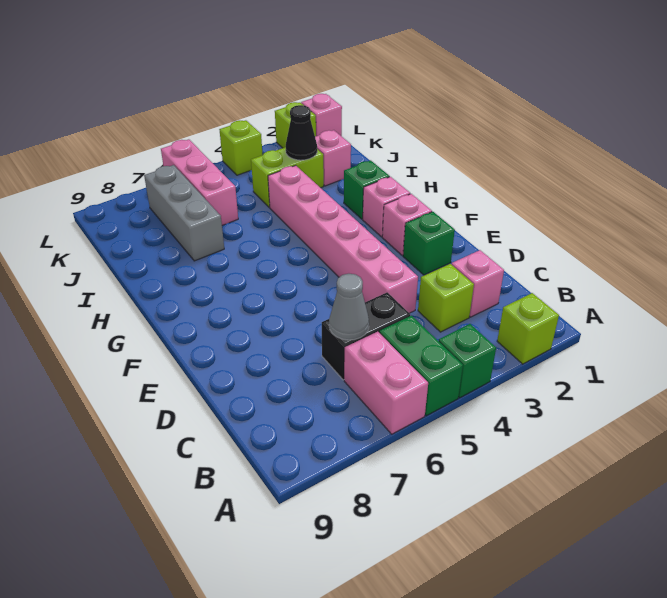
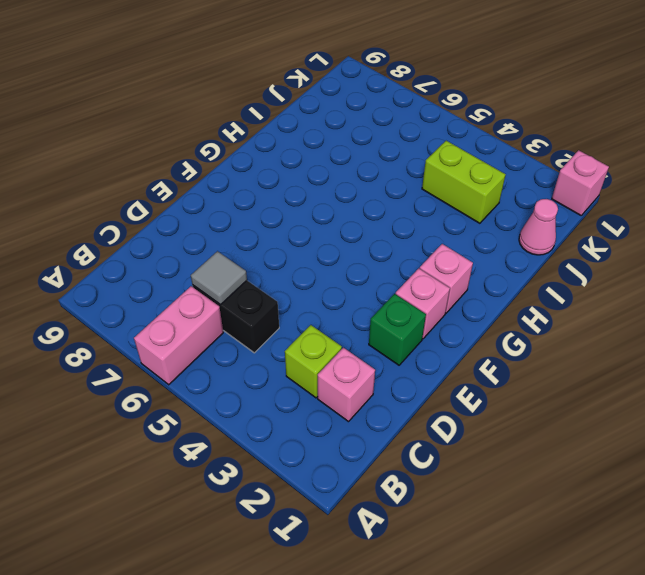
grey tile C6 level 2 -> grey cone C6 level 2
pink cone J1 level 1 -> none
none -> lime brick A2 level 1
none -> green brick A4 level 1
none -> green brick A5:B5 level 1

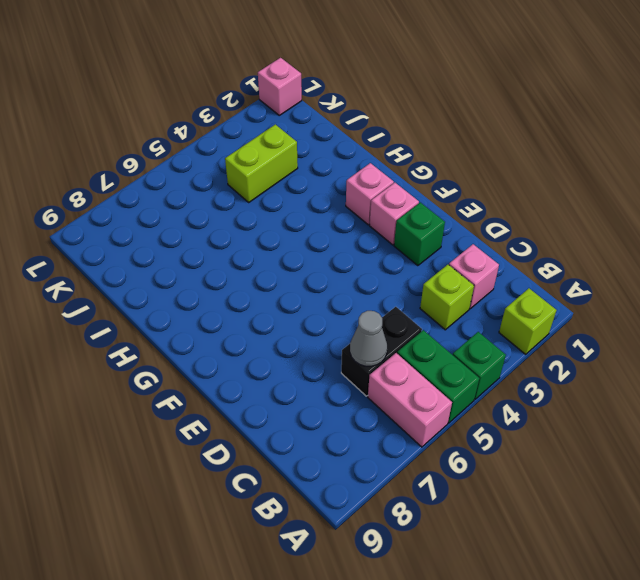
none -> pink brick D4:I4 level 1
none -> green brick H2 level 1
none -> grey brick I7:K7 level 1

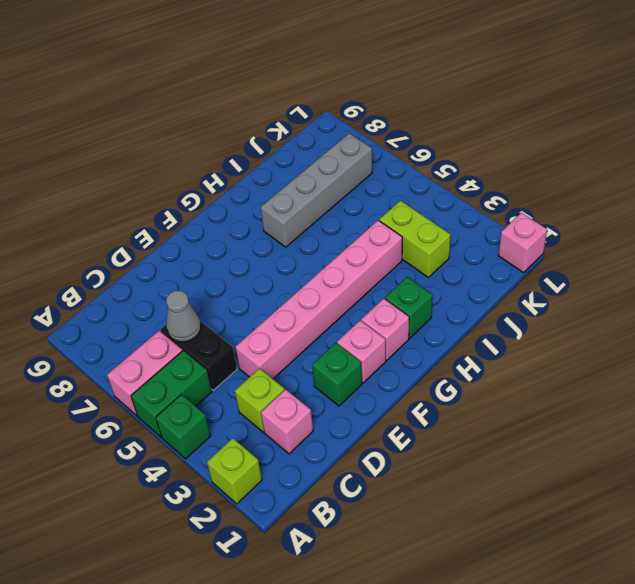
grey brick H7:K7 level 1 -> grey brick I7:K7 level 1
none -> pink brick J2 level 1
none -> pink brick J6:L6 level 1
none -> lime brick L2 level 1

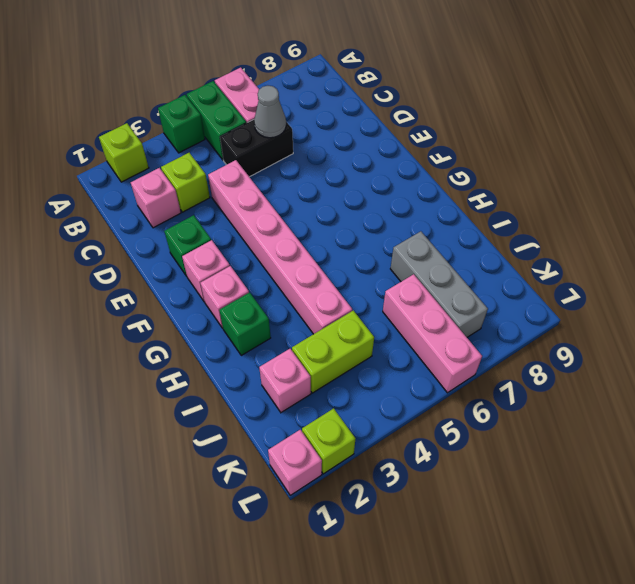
none -> lime brick L4 level 1
none -> black cone J3 level 2

